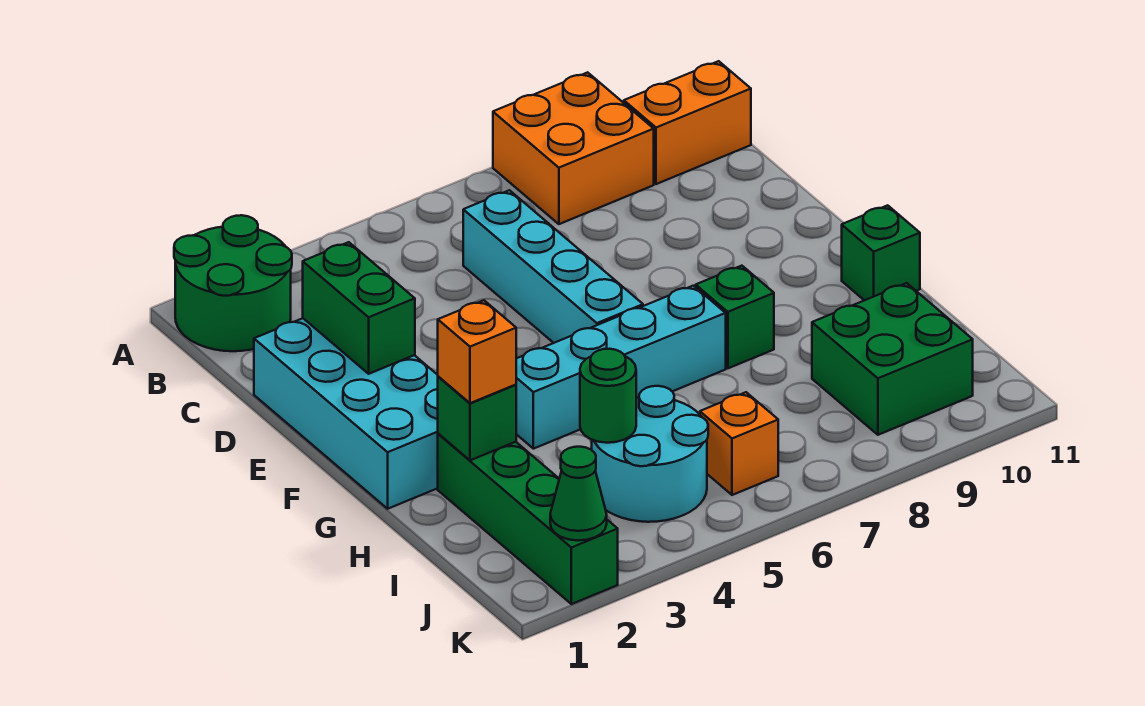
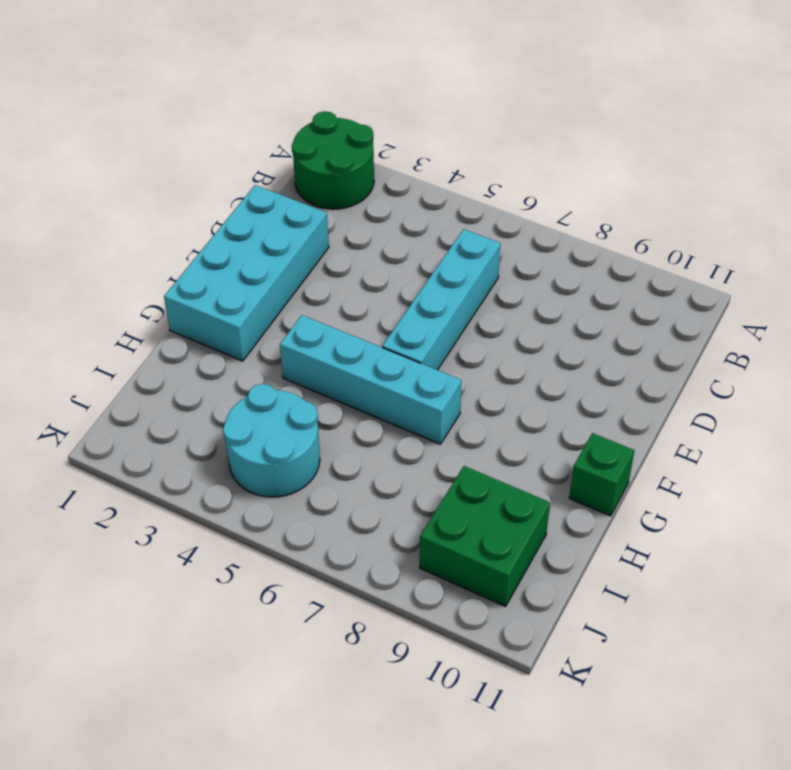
none -> orange brick A8:B9 level 1
none -> orange brick B10:B11 level 1
none -> green brick G8 level 1

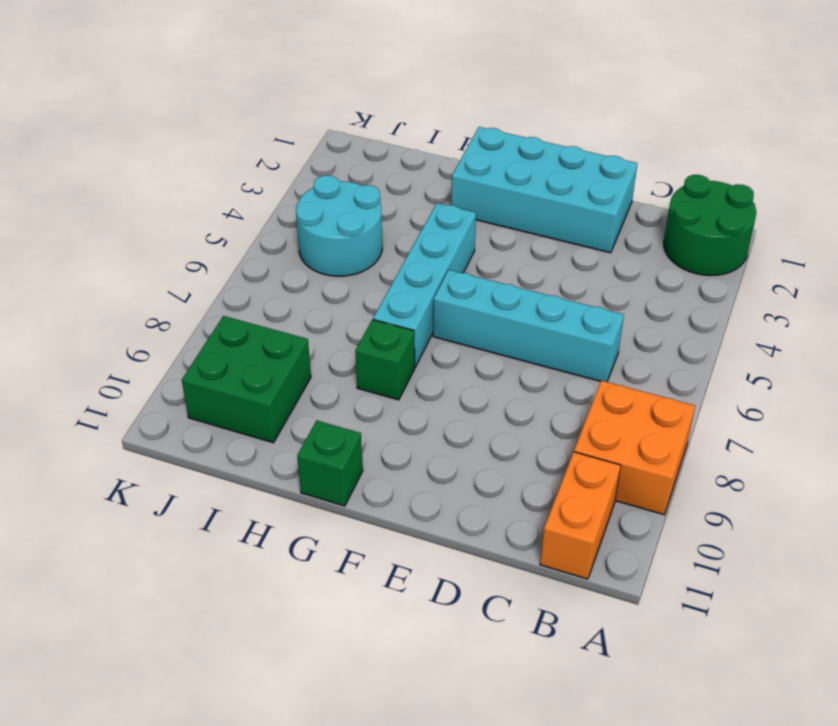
none -> green brick H2:K2 level 1
none -> orange brick J6 level 1
none -> green brick D2:E2 level 2

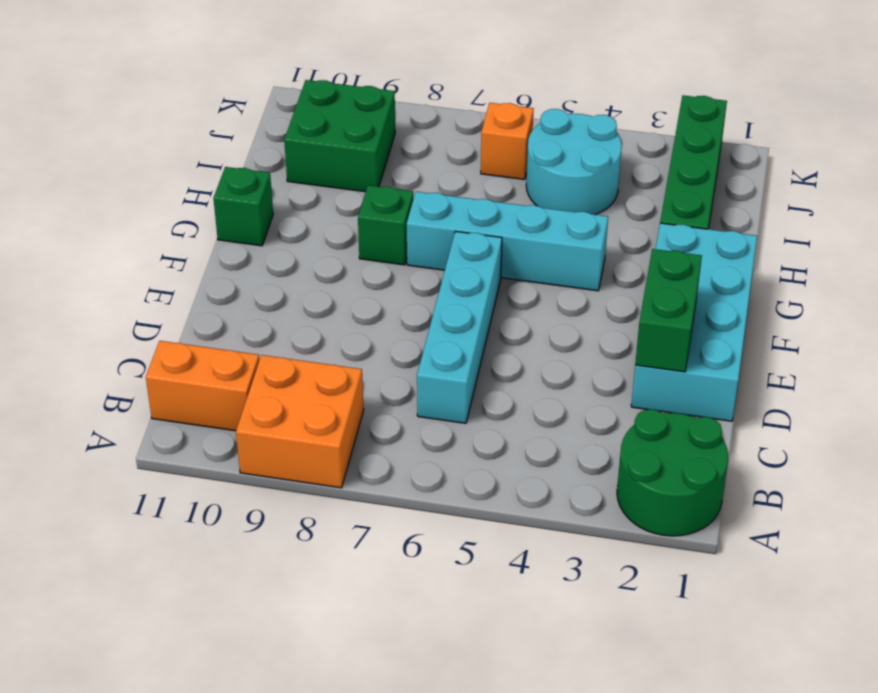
none -> green brick H2 level 2
none -> green round brick I4 level 2
none -> green cone K2 level 2

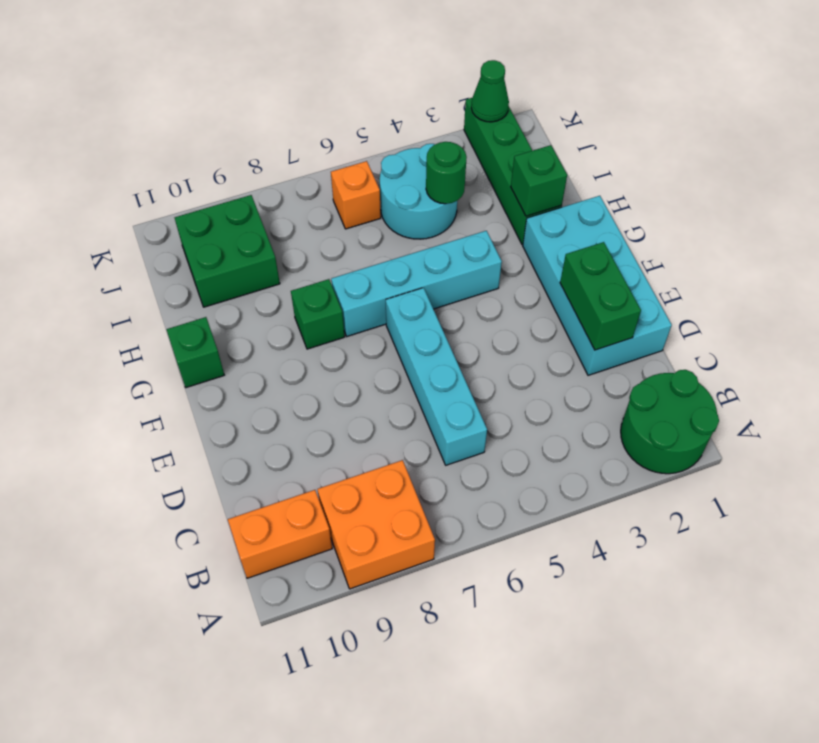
none -> orange brick H2 level 3

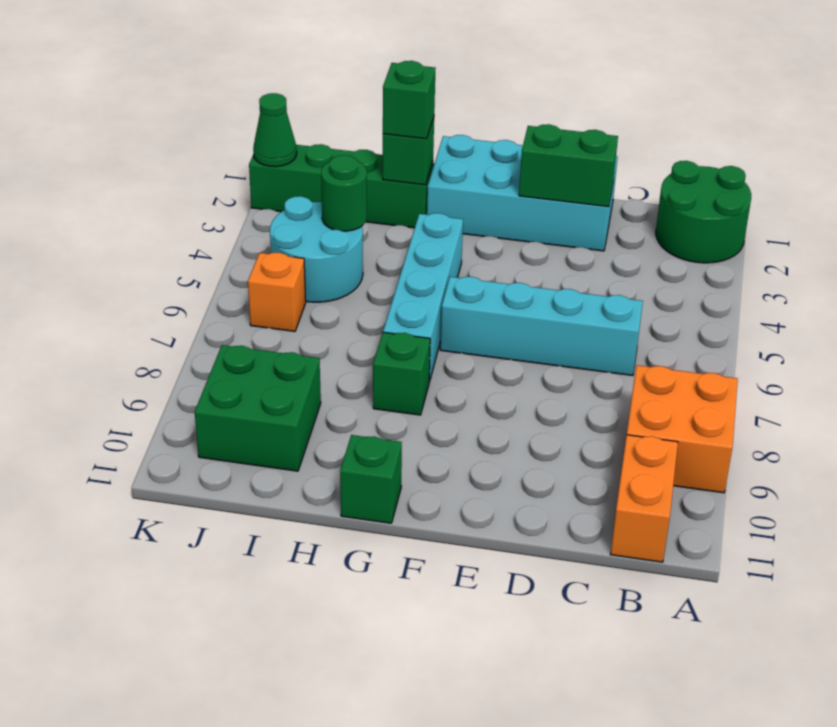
green brick H2 level 3 -> orange brick H2 level 3

